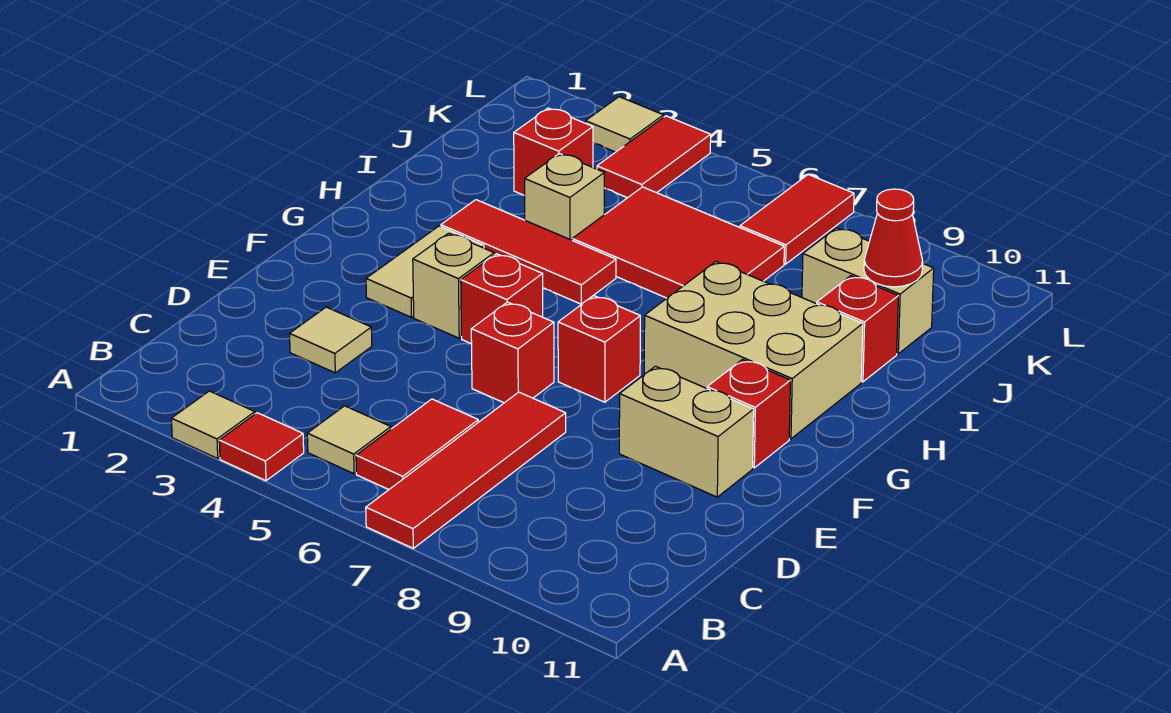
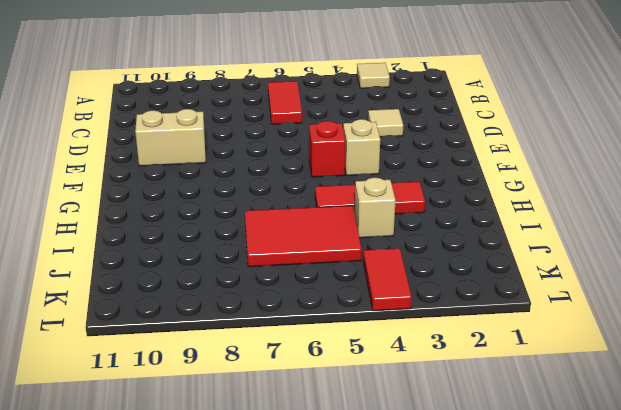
none -> red tile A4 level 1
none -> red tile A7:D7 level 1
none -> tan tile B5 level 1

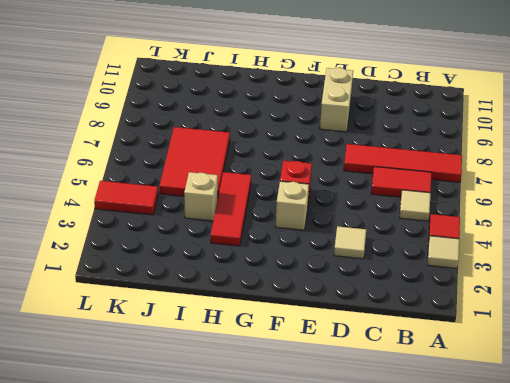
none -> red brick E6 level 1
none -> tan tile F3:G3 level 1
none -> red brick F7 level 1

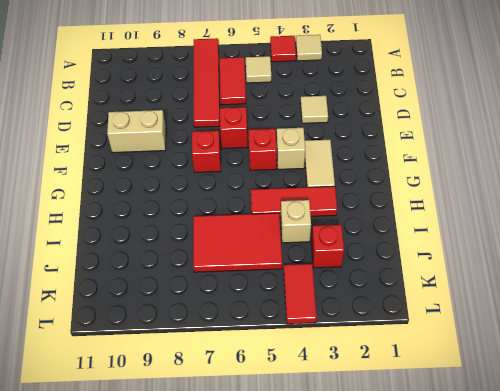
none -> red brick F10 level 1
none -> tan brick G8:H10 level 1
none -> red brick I10 level 1

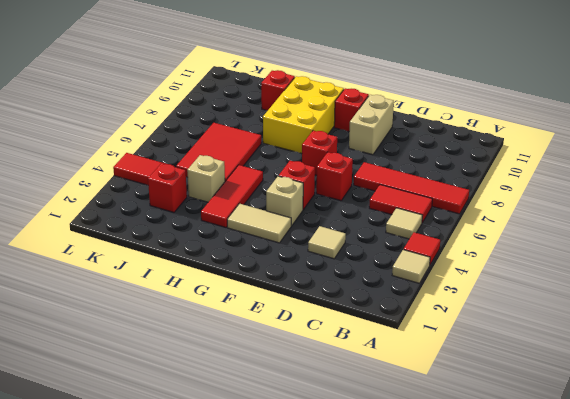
yellow brick G8:H10 level 1 -> tan brick G8:H10 level 1
none -> tan brick J9:J10 level 1
none -> red tile K7:L7 level 1
none -> tan tile L3 level 1

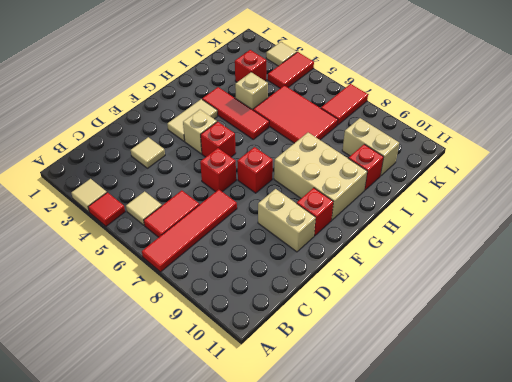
none -> red cone J10 level 2

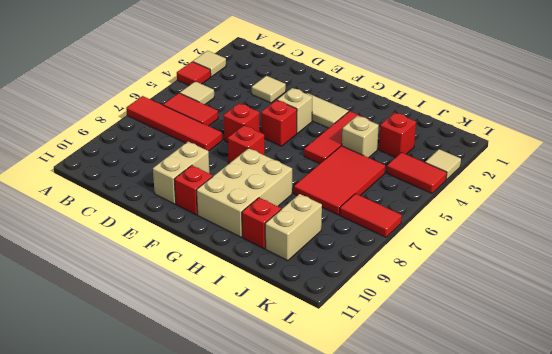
none -> red cone J10 level 2

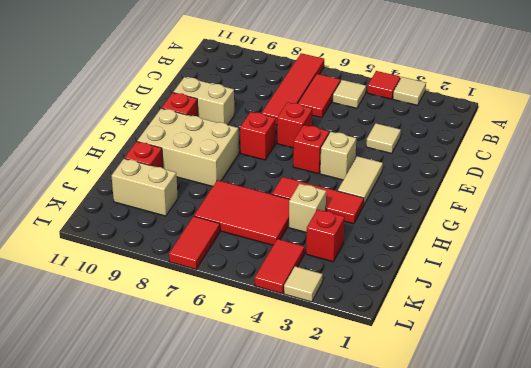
none -> red cone J10 level 2

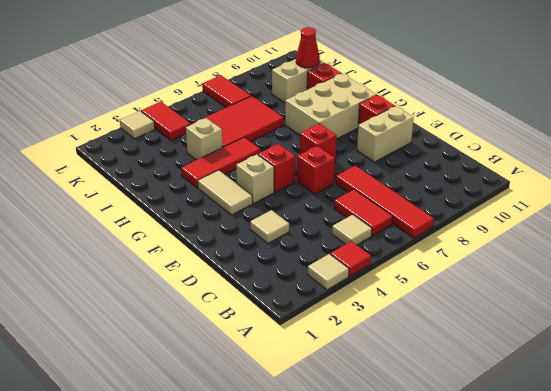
none -> red brick J3 level 1

